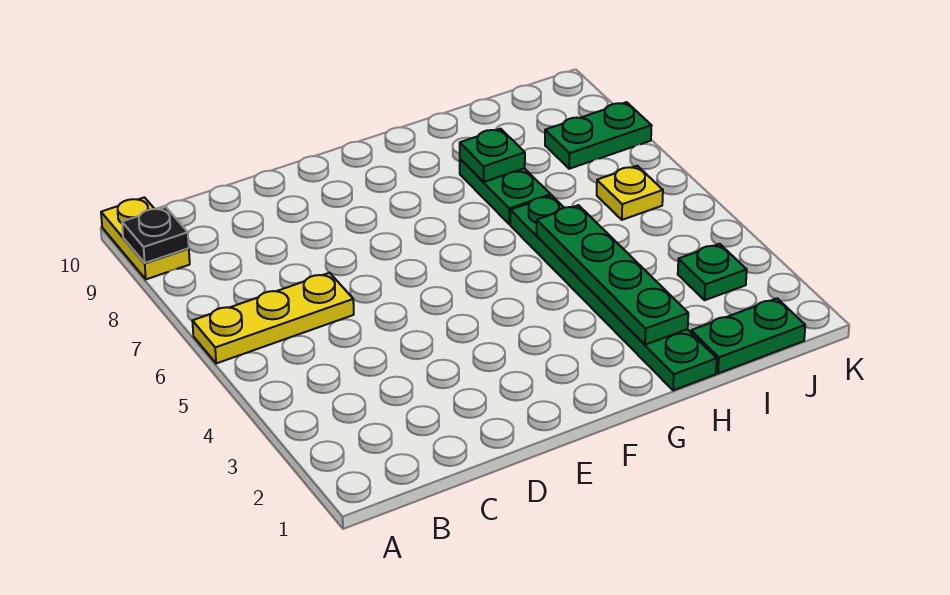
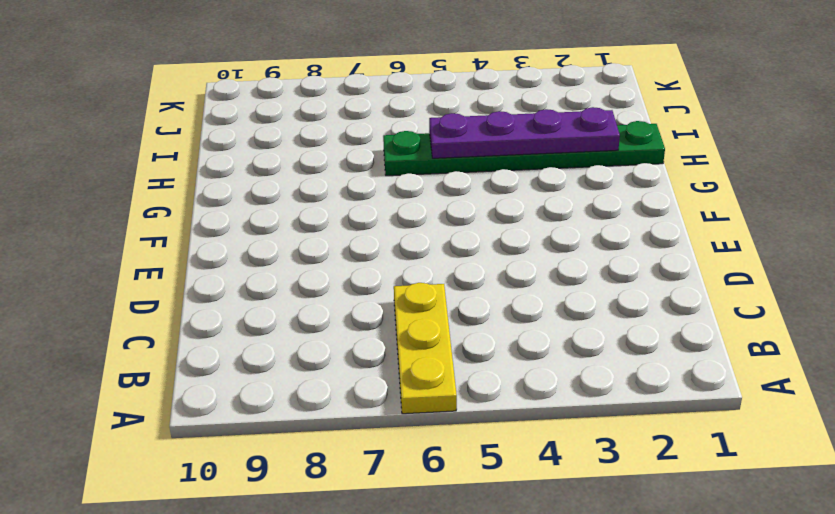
purple plate H2:H5 level 2 -> green plate H2:H5 level 2
none -> yellow plate A9:A10 level 1
none -> green plate H7:H8 level 1

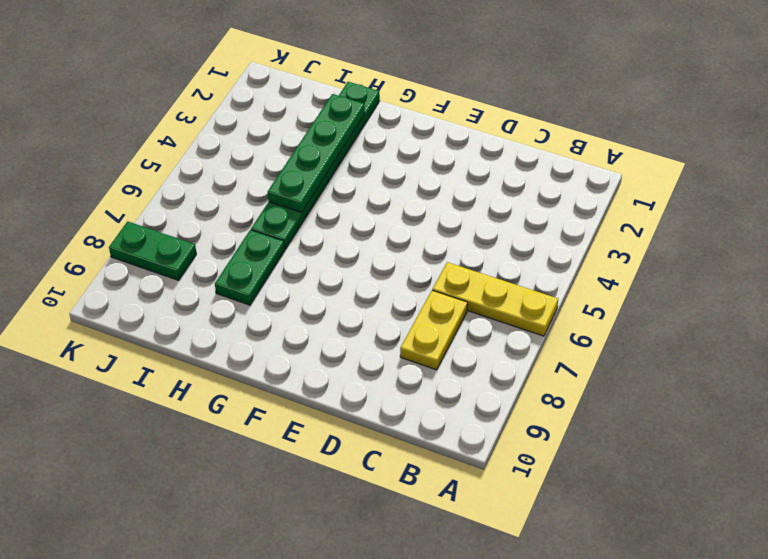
yellow plate C7:C8 level 1 -> yellow plate A9:A10 level 1
none -> green plate I1:J1 level 1
none -> green plate J3 level 1

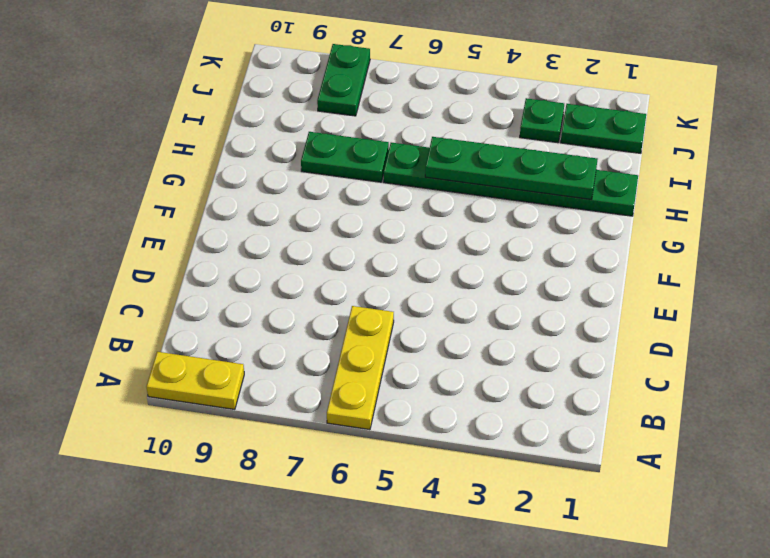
green plate J1:J2 level 1 -> green plate I1:J1 level 1
none -> yellow plate J6 level 1
none -> black plate A9 level 2

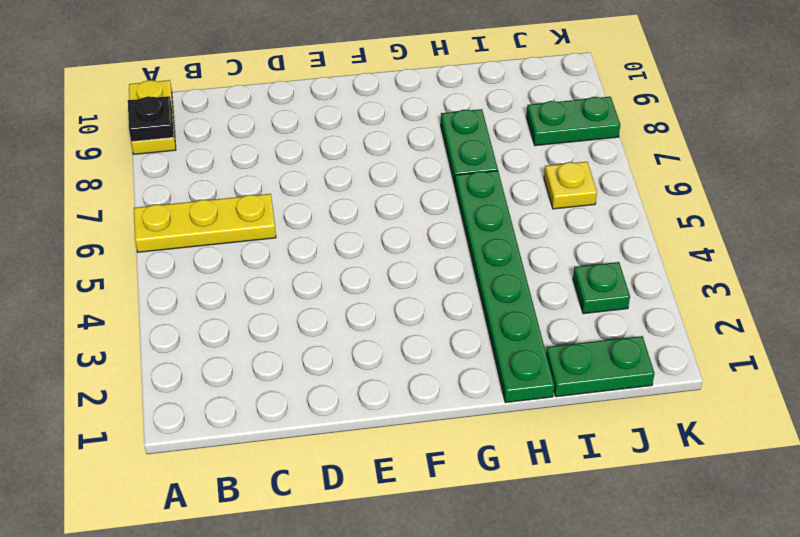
none -> green plate H2:H5 level 2
none -> green plate H8 level 2

